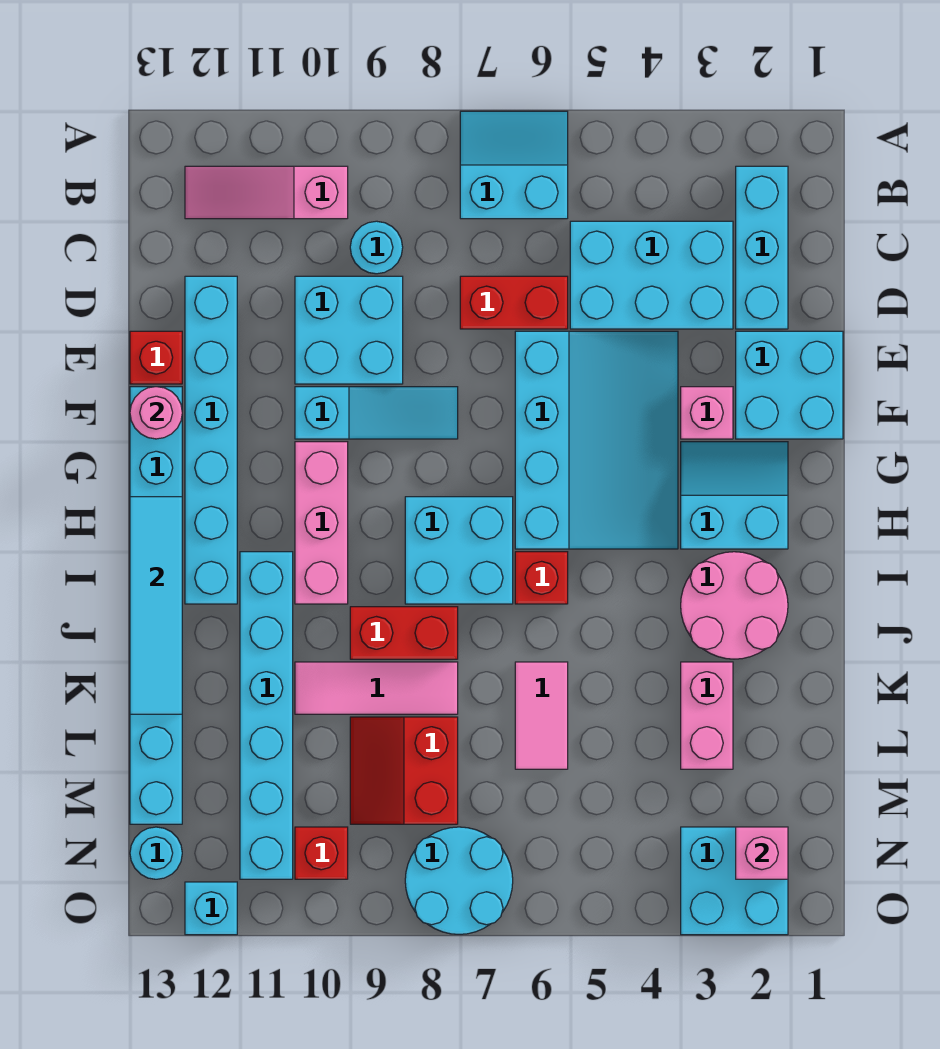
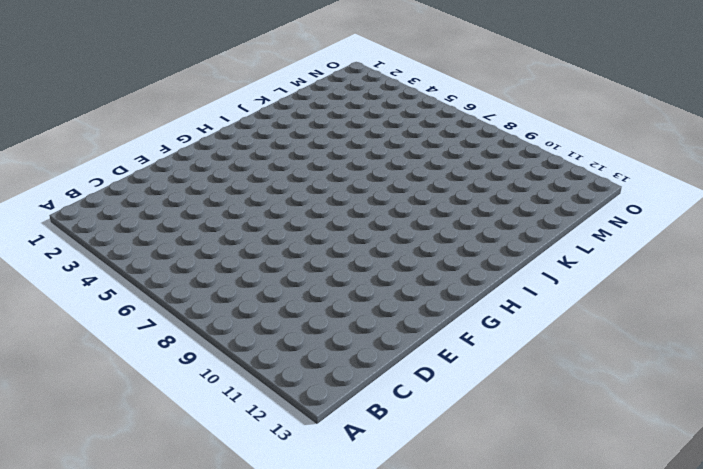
none -> cyan slope A6:B7 level 1 top B
none -> cyan brick B2:D2 level 1
none -> pink slope B10:B12 level 1 top 10
none -> cyan brick C3:D5 level 1

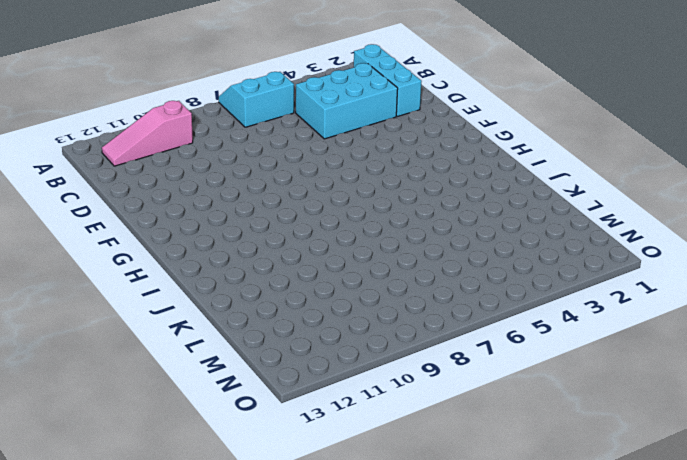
none -> cyan round brick C9 level 1
none -> red brick D6:D7 level 1
none -> cyan brick D9:E10 level 1
none -> cyan brick D12:I12 level 1

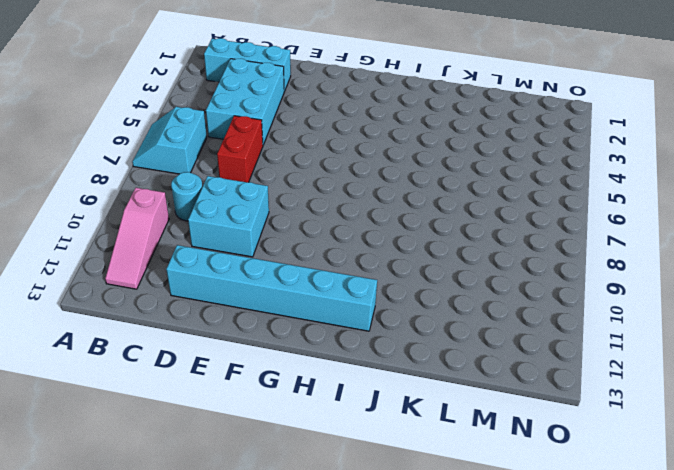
none -> cyan brick E1:F2 level 1
none -> cyan slope E4:H6 level 1 top 6
none -> red brick E13 level 1
none -> pink brick F3 level 1

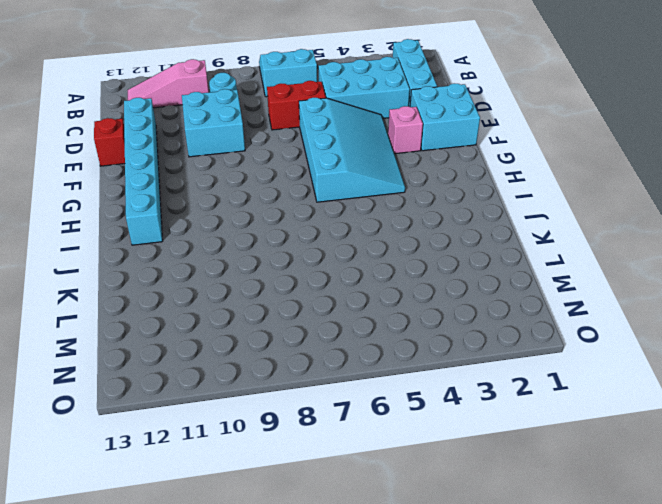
none -> cyan slope F8:F10 level 1 top 10
none -> cyan brick F13:M13 level 1
none -> cyan slope G2:H3 level 1 top H
none -> pink brick G10:I10 level 1

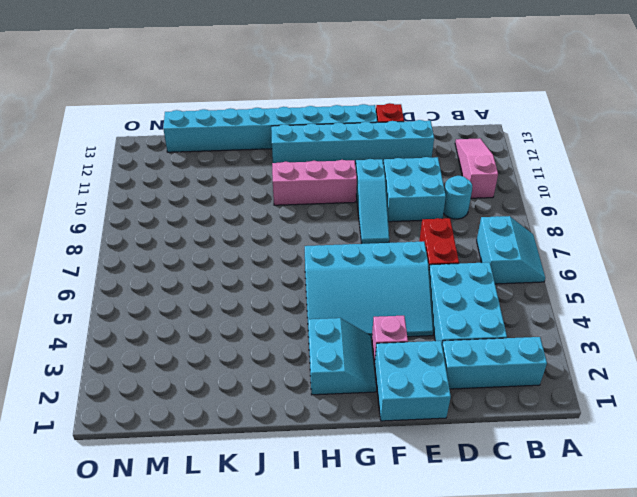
none -> cyan brick H7:I8 level 1
none -> pink round brick I2:J3 level 1
none -> red brick I6 level 1
none -> cyan brick I11:N11 level 1

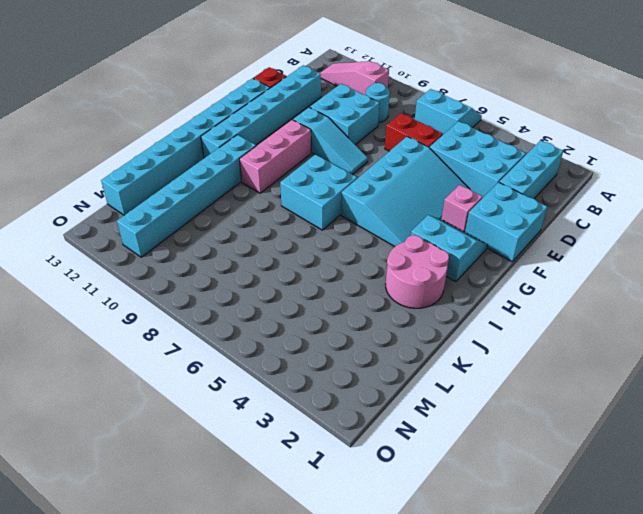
none -> red brick I6 level 1
none -> red brick J8:J9 level 1
none -> pink brick K3:L3 level 1
none -> pink tile K6:L6 level 1

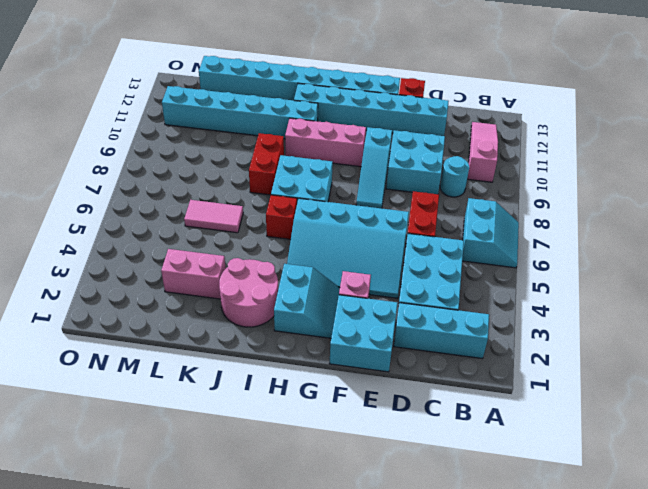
none -> pink tile K8:K10 level 1
none -> red slope L8:M9 level 1 top 8
none -> cyan brick N2:O3 level 1
none -> cyan round brick N7:O8 level 1

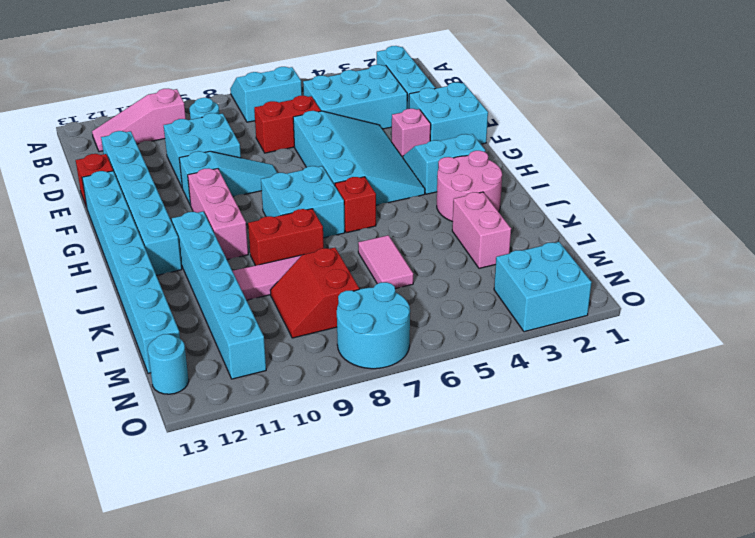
none -> red brick N10 level 1
none -> cyan brick O12 level 1
none -> pink round brick F13 level 2
none -> cyan tile H13:K13 level 2

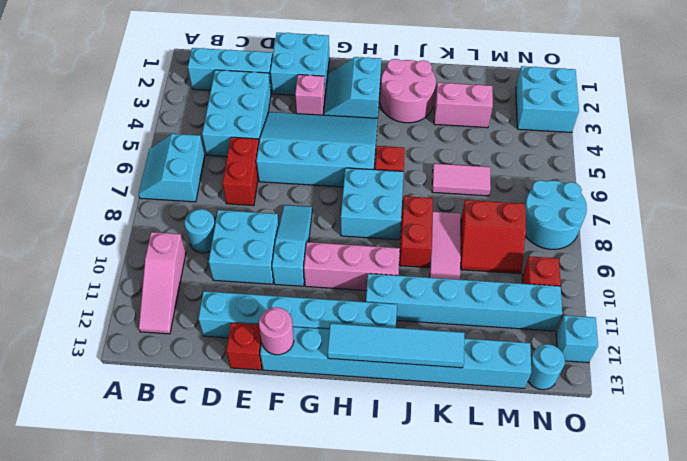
none -> pink brick N2 level 2

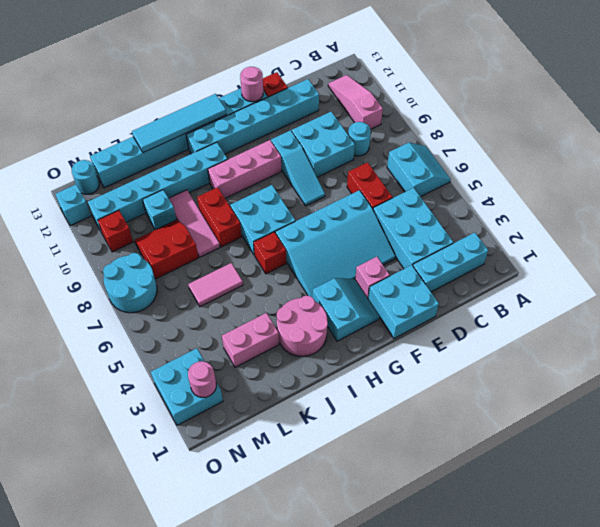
cyan brick L10 level 1 -> none
pink round brick N2 level 2 -> pink brick N2 level 2

